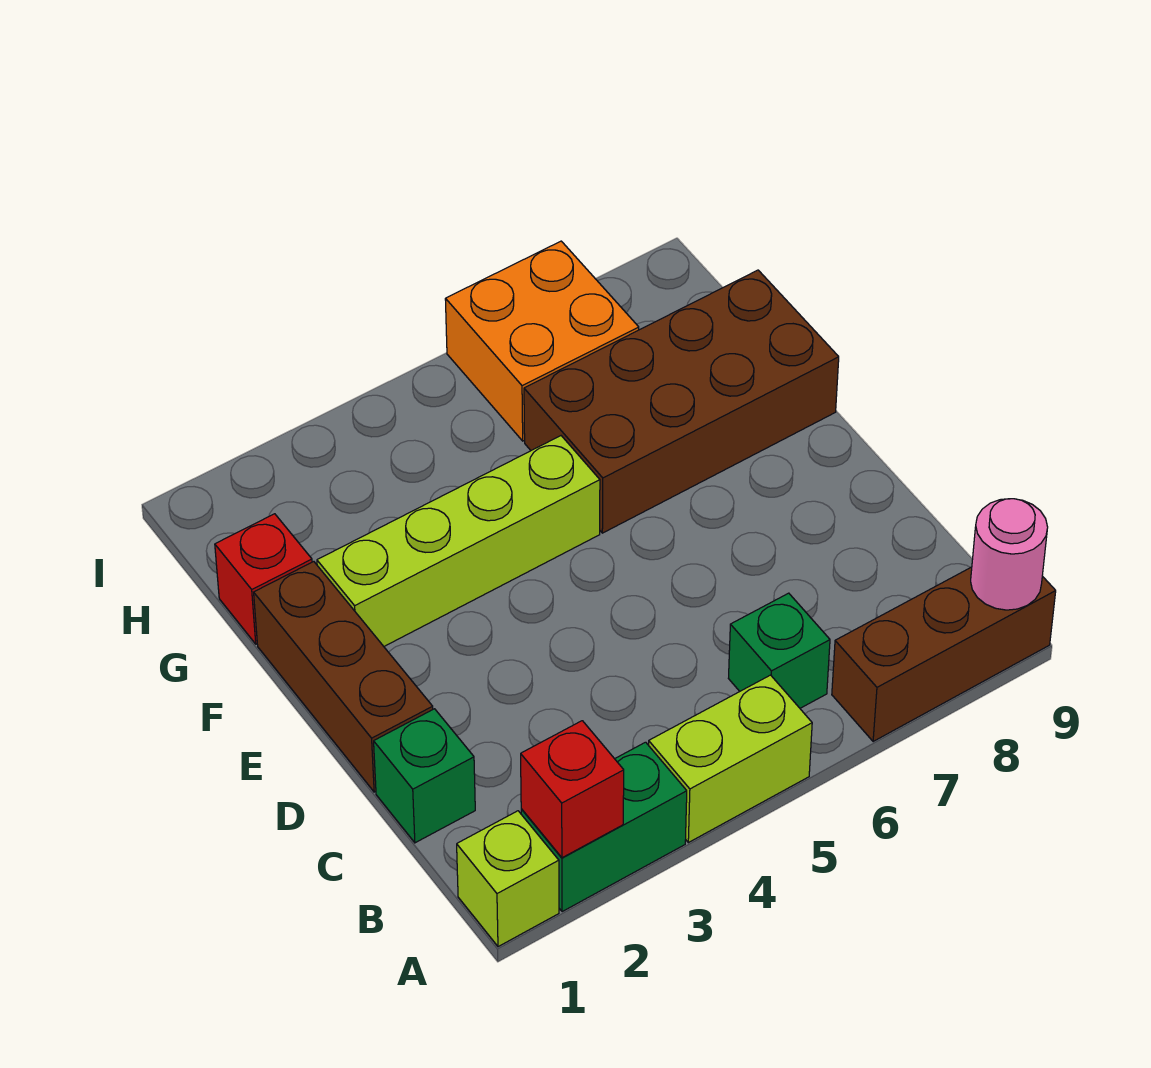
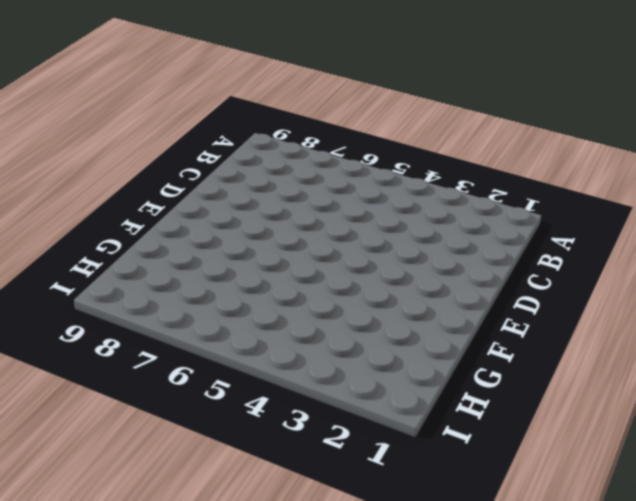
none -> lime brick A1 level 1
none -> green brick A2:A3 level 1
none -> lime brick A4:A5 level 1

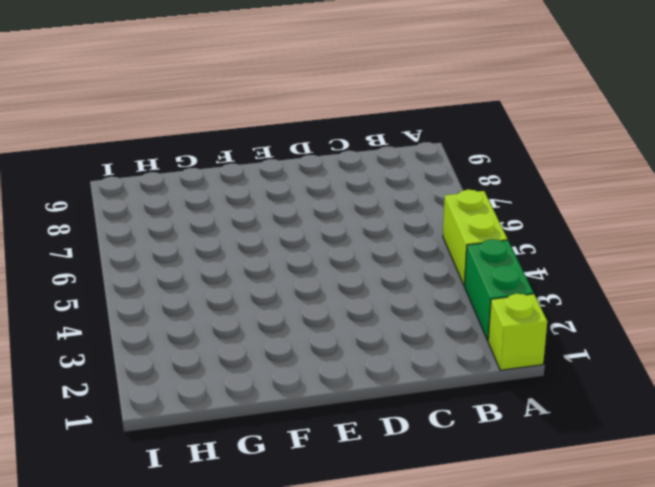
none -> brown brick A7:A9 level 1
none -> green brick B6 level 1
none -> green brick C1 level 1

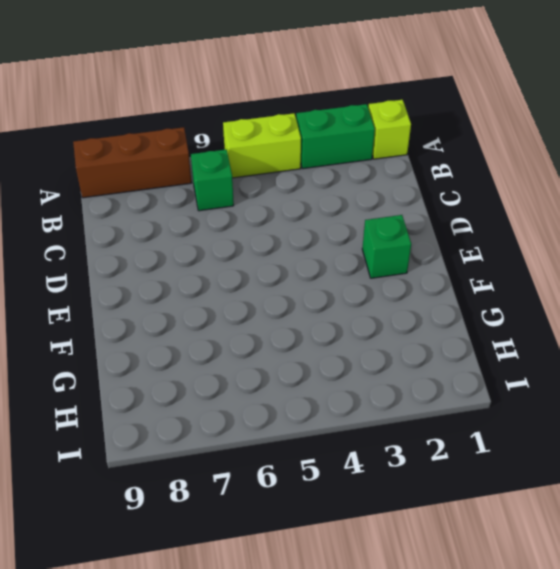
green brick E2 level 1 -> green brick C1 level 1
none -> brown brick D1:F1 level 1
none -> lime brick F2:F5 level 1
none -> brown brick F6:G9 level 1

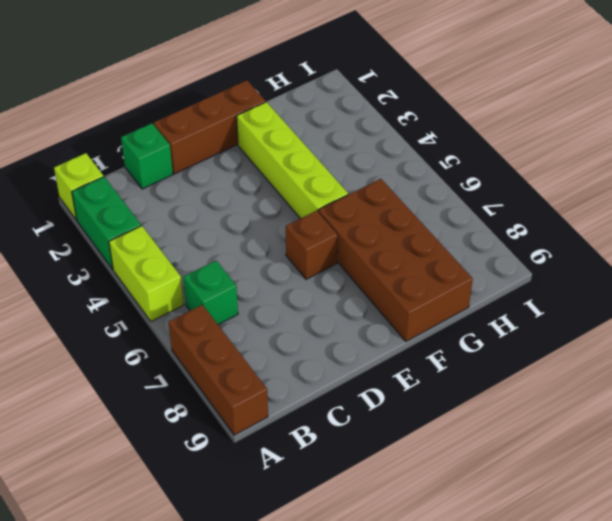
brown brick E6 level 1 -> none
none -> red brick G1 level 1
none -> orange brick H6:I7 level 1
none -> red brick A2 level 2

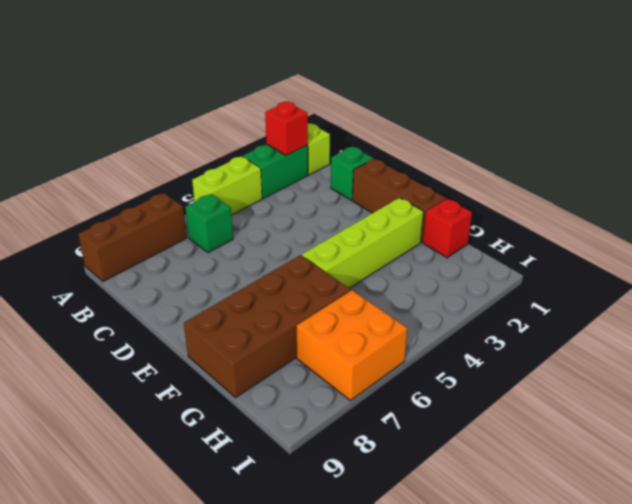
none -> pink round brick A9 level 2

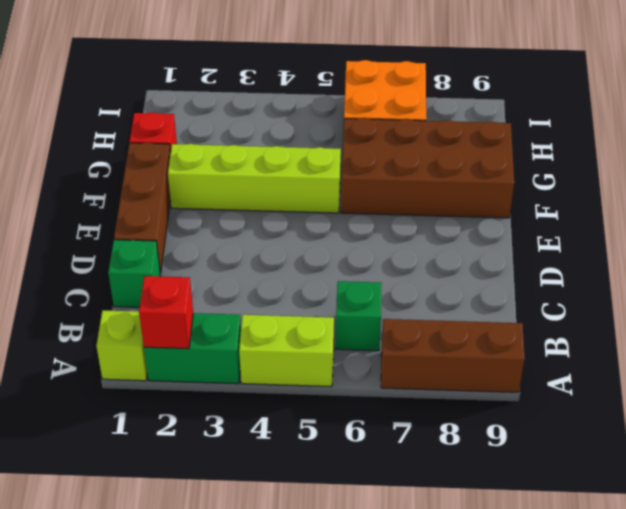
none -> pink round brick A9 level 2

